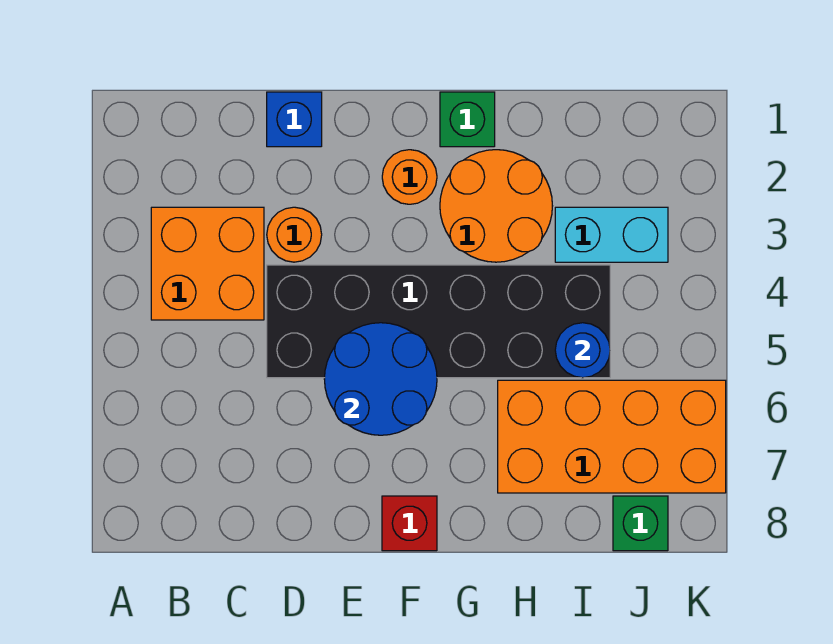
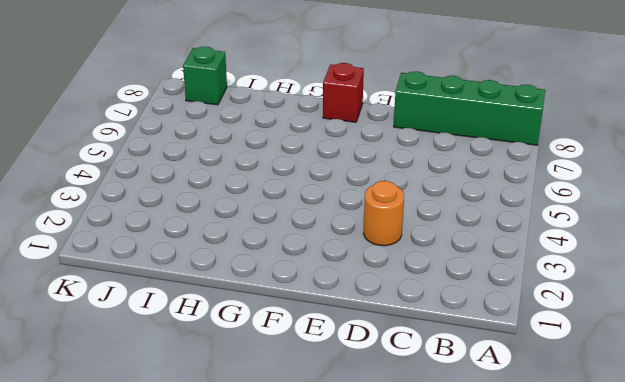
green brick A8:D8 level 1 -> none
none -> orange brick B3:C4 level 1
none -> blue brick D1 level 1
none -> black brick D4:I5 level 1

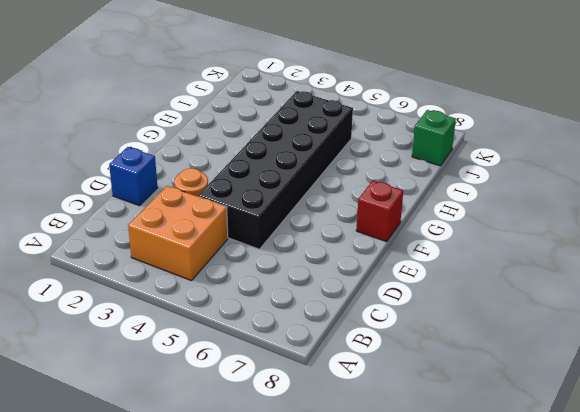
none -> orange round brick F2 level 1
none -> green brick G1 level 1
none -> orange round brick G2:H3 level 1

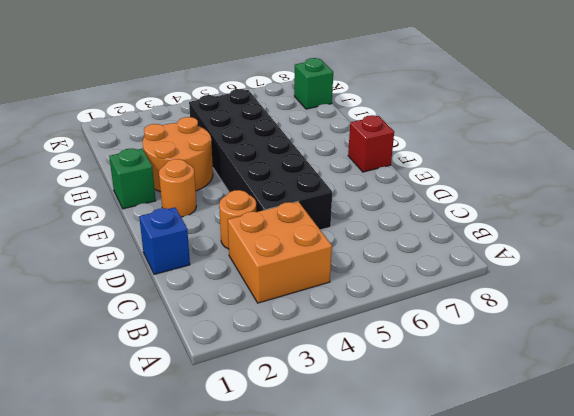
none -> orange brick H6:K7 level 1
none -> cyan brick I3:J3 level 1
none -> blue round brick E5:F6 level 2

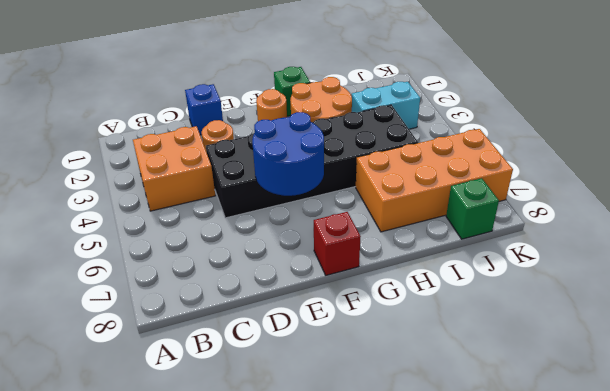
none -> blue round brick I5 level 2

